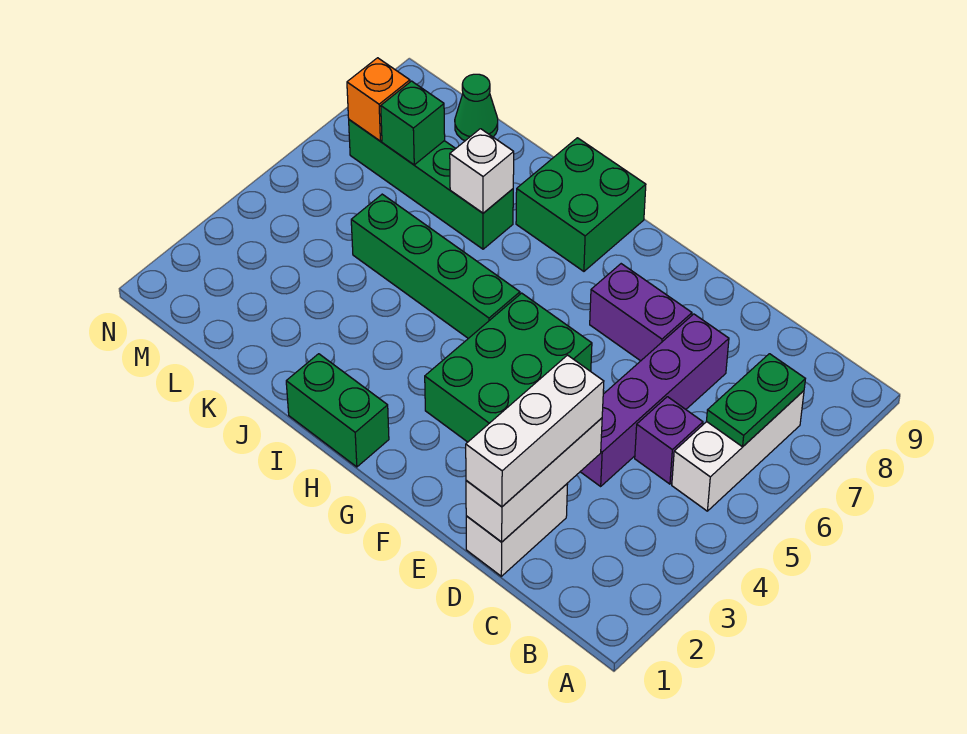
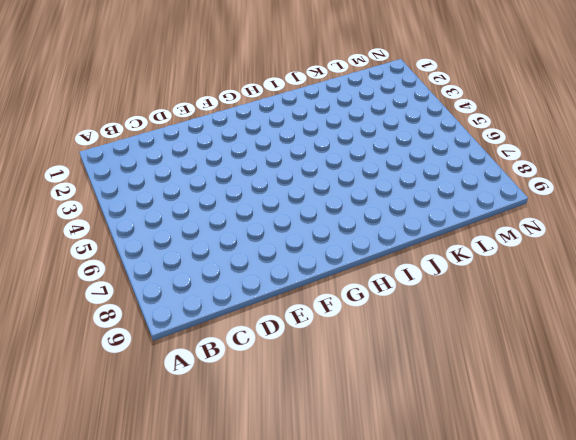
none -> white brick B5:B7 level 1
none -> purple brick C5 level 1
none -> white brick D1:D2 level 1

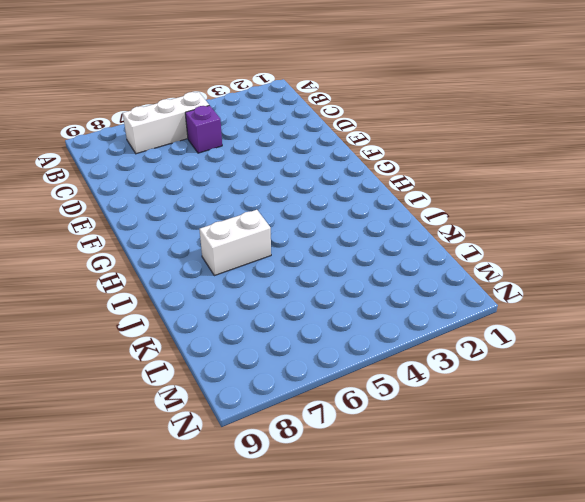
white brick I6:I7 level 1 -> white brick D1:D2 level 1
none -> purple brick D4:D7 level 1
none -> purple brick E7:F7 level 1
none -> green brick F3:G5 level 1

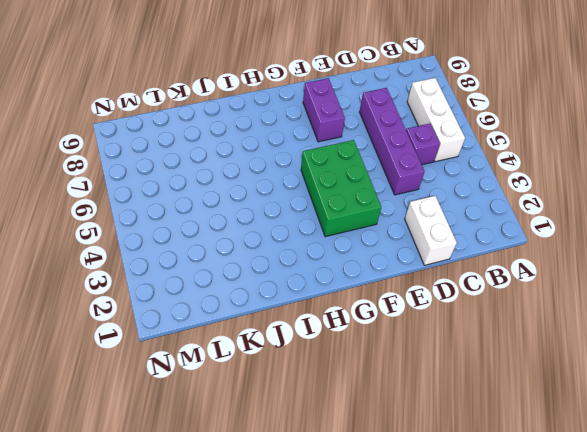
purple brick F7:F8 level 1 -> purple brick E7:F7 level 1
none -> green brick H1:I1 level 1
none -> green brick H5:K5 level 1
none -> green brick H8:I9 level 1

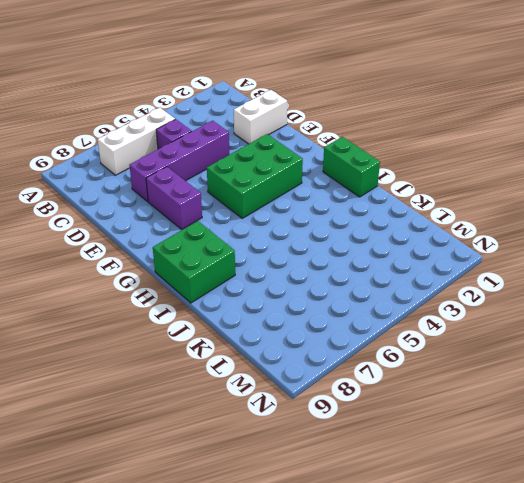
none -> green brick H5:K5 level 1
none -> green brick J7:M7 level 1
none -> green cone L9 level 1

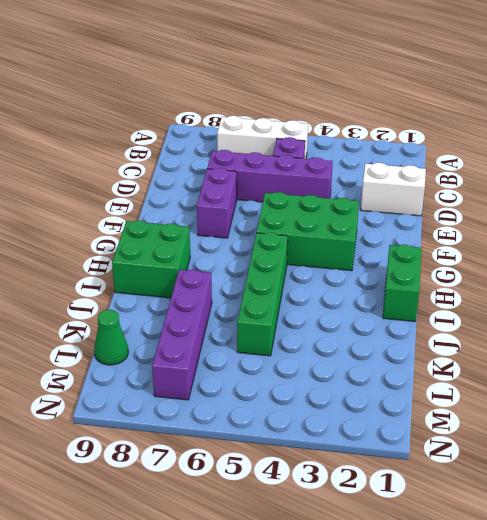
purple brick J7:M7 level 1 -> green brick J7:M7 level 1
none -> green plate B6:B7 level 2
none -> white brick D1:D3 level 2
none -> white brick J7 level 2

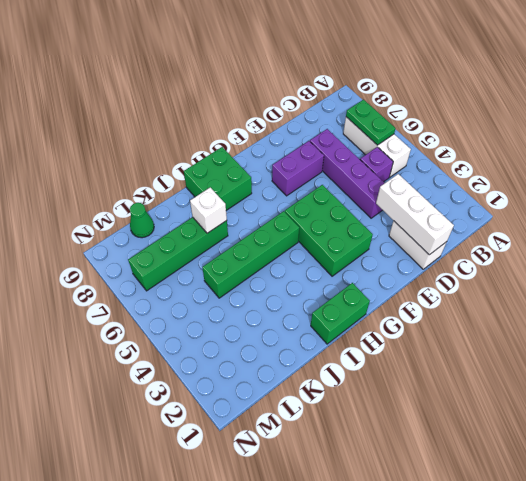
none -> green brick L7 level 2
none -> orange brick M7 level 2
none -> white brick D1:D3 level 3

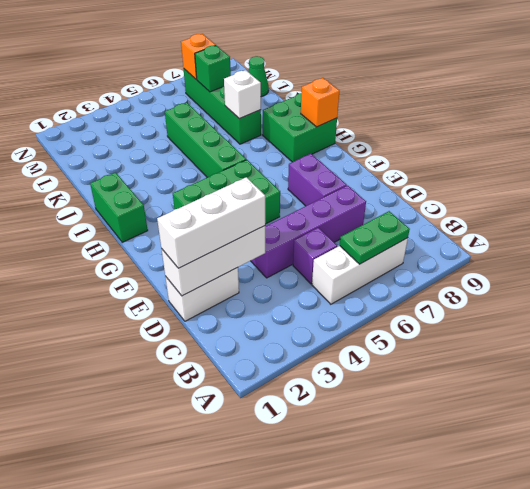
orange brick H9 level 2 -> none

